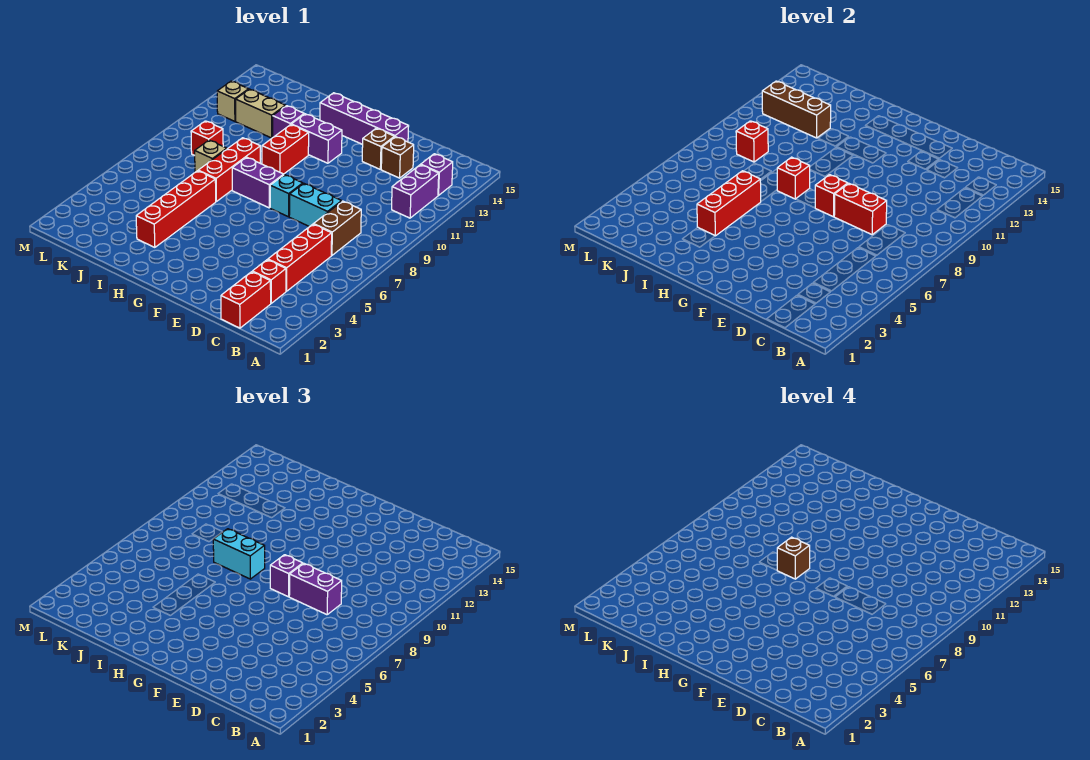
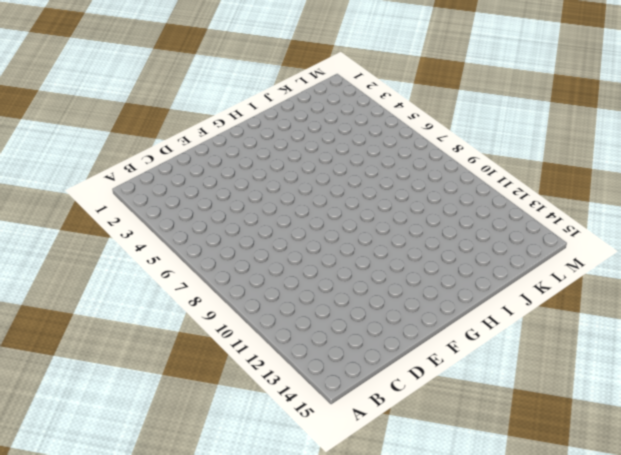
none -> purple brick B11:B12 level 1
none -> purple brick B13 level 1
none -> red brick C1:C2 level 1
none -> red brick C3 level 1

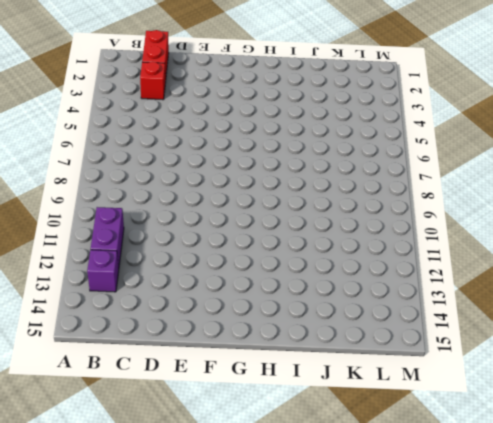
none -> red brick C4:C6 level 1
none -> brown brick C7:C8 level 1
none -> cyan brick D8:E8 level 1
none -> brown brick D13 level 1

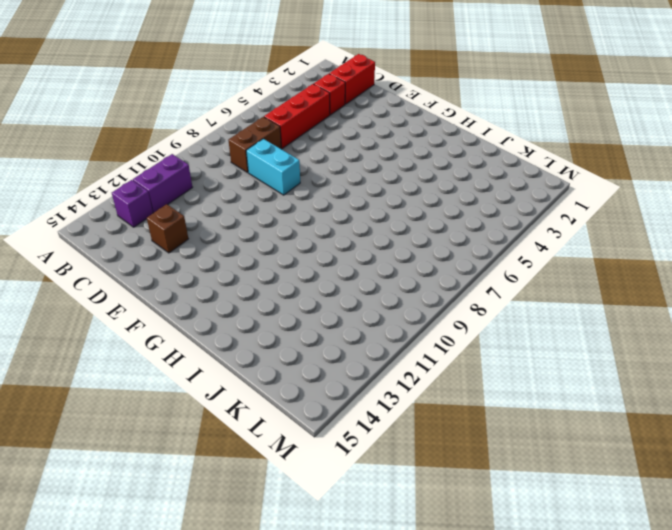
none -> brown brick E13 level 1
none -> purple brick E14:H14 level 1
none -> cyan brick F8 level 1
none -> purple brick G8:H8 level 1

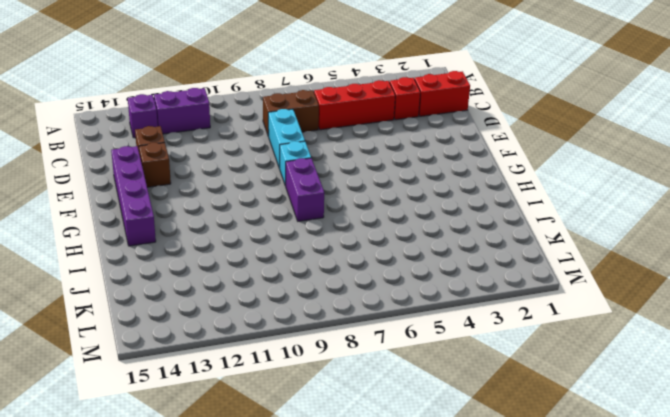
none -> purple brick G12:H12 level 1
none -> red brick H10:H11 level 1
none -> red brick I3:I6 level 1
none -> red brick I7:I9 level 1

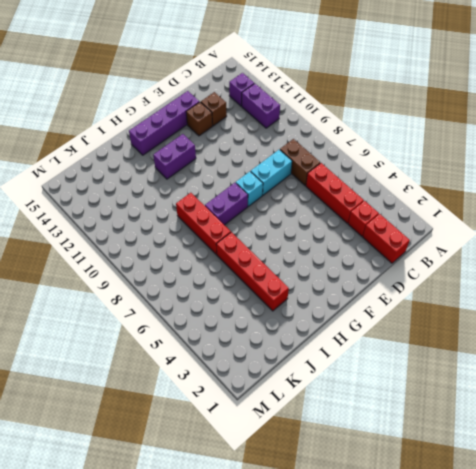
none -> red brick H10:H11 level 1
none -> purple brick I12 level 1
none -> tan brick J8 level 1
none -> tan brick J12:K12 level 1

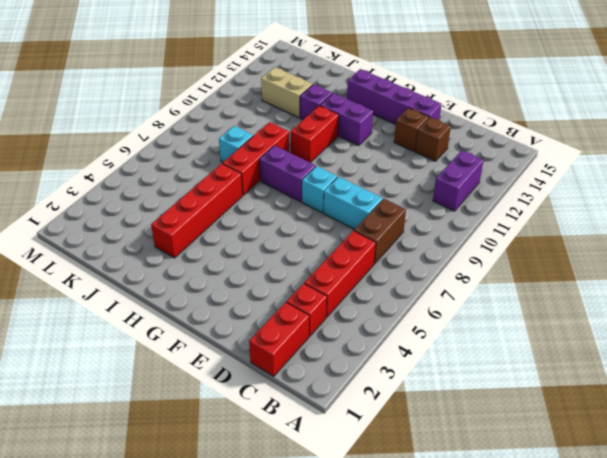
cyan brick J8 level 1 -> tan brick J8 level 1
none -> purple brick B13 level 1
none -> red brick K9 level 1
none -> tan brick L12 level 1
none -> red brick D8:E8 level 2

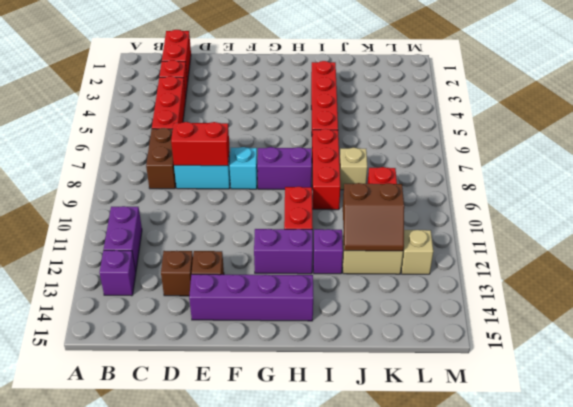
brown slope J11:K12 level 2 top 11 -> brown brick J12:L12 level 2
none -> red brick F8 level 2
none -> red brick H8 level 2
none -> red brick I4:I6 level 2
none -> red brick K9 level 2

